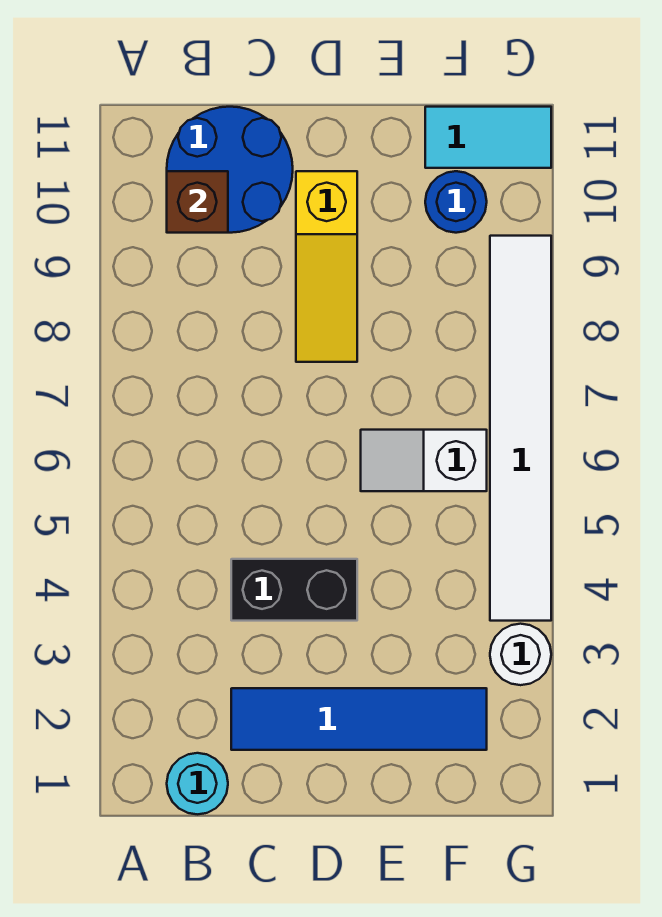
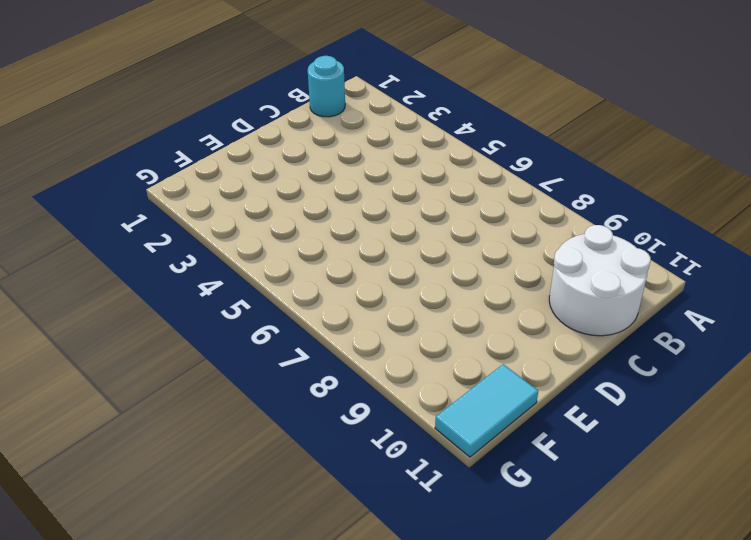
white round brick B10:C11 level 1 -> blue round brick B10:C11 level 1
none -> blue tile C2:F2 level 1
none -> black brick C4:D4 level 1

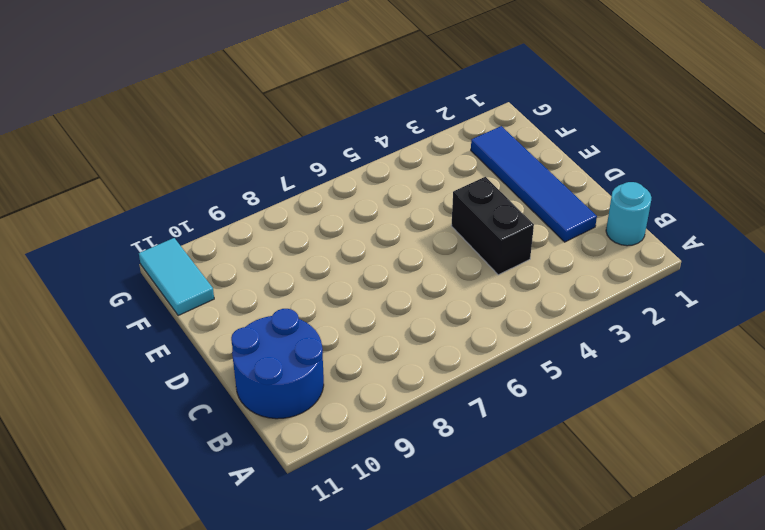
none -> yellow slope D8:D10 level 1 top 10
none -> white slope E6:F6 level 1 top F

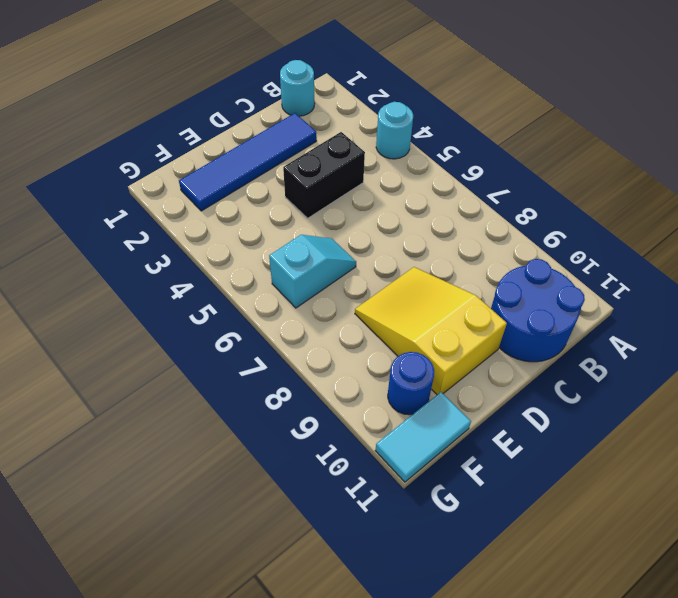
cyan round brick A4 level 1 -> none
yellow slope D8:E10 level 1 top 10 -> yellow slope D8:D10 level 1 top 10
cyan slope E6:F6 level 1 top F -> white slope E6:F6 level 1 top F
none -> white round brick G3 level 1
none -> white tile G4:G9 level 1

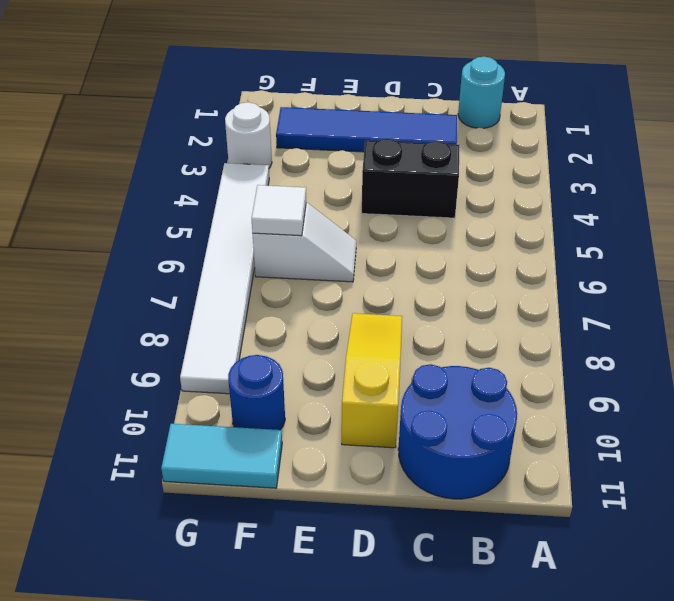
white tile F6 level 2 -> none
none -> brown brick B10 level 2

